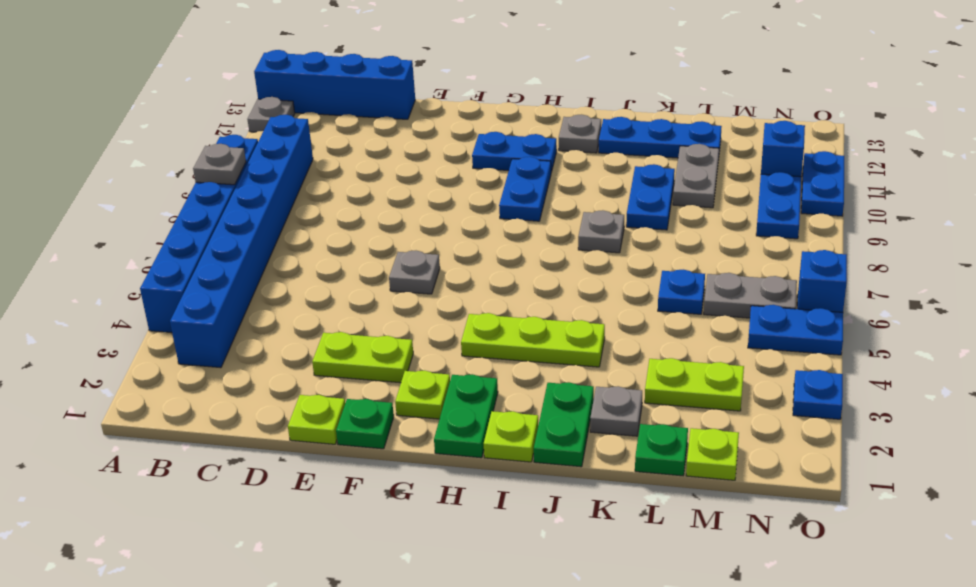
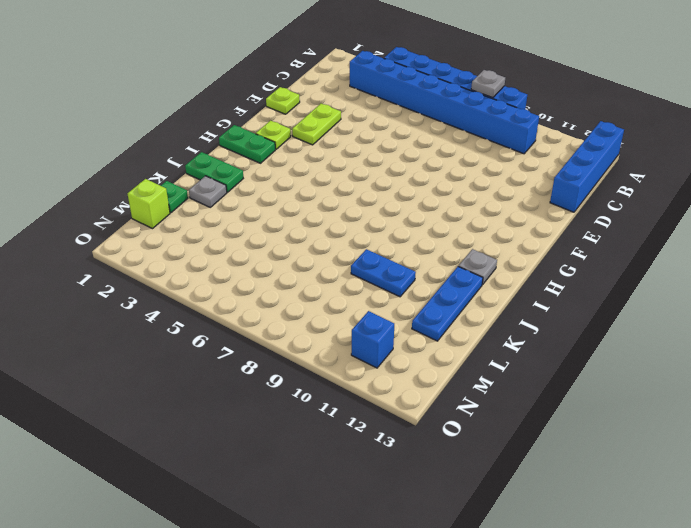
lime brick M1 level 1 -> lime plate M1 level 1
none -> grey plate A12 level 1
none -> green plate F1 level 1
none -> grey plate F6 level 1
none -> blue plate G11:H11 level 1

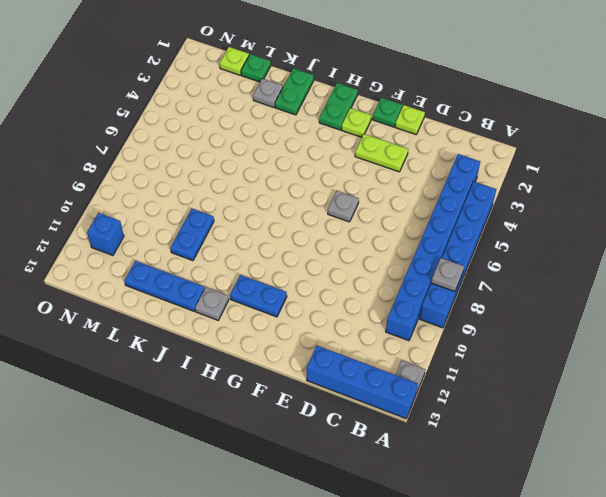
none -> lime plate H4:J4 level 1
none -> blue plate H9:H10 level 1
none -> lime plate I1 level 1
none -> grey plate J8 level 1

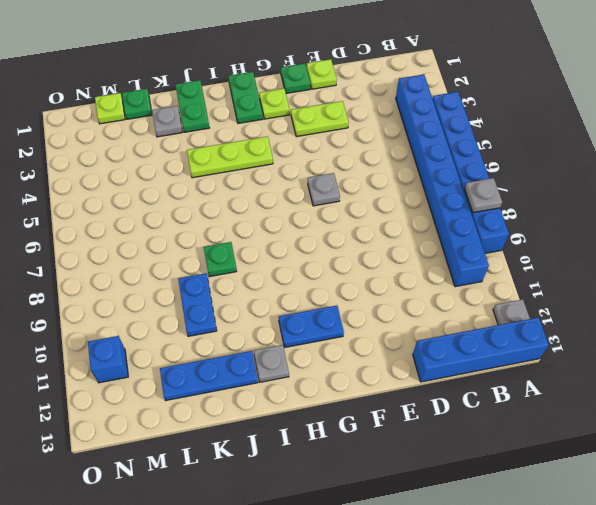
green plate J8 level 1 -> grey plate J8 level 1
none -> blue plate H9:H10 level 1
none -> lime plate I1 level 1
none -> lime plate L3:M3 level 1
none -> blue plate L6 level 1

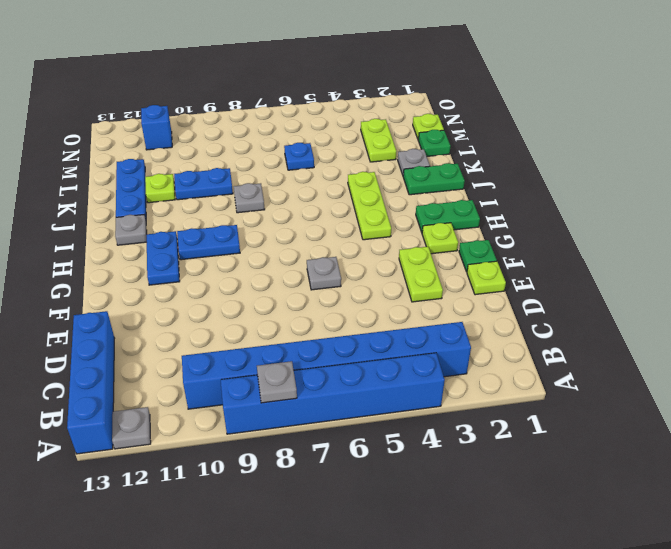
lime plate K11 level 1 -> lime plate I1 level 1
none -> grey plate L10:L11 level 1
none -> grey plate M6:N6 level 1
none -> blue plate N5:O5 level 1
none -> blue plate N9:N10 level 1

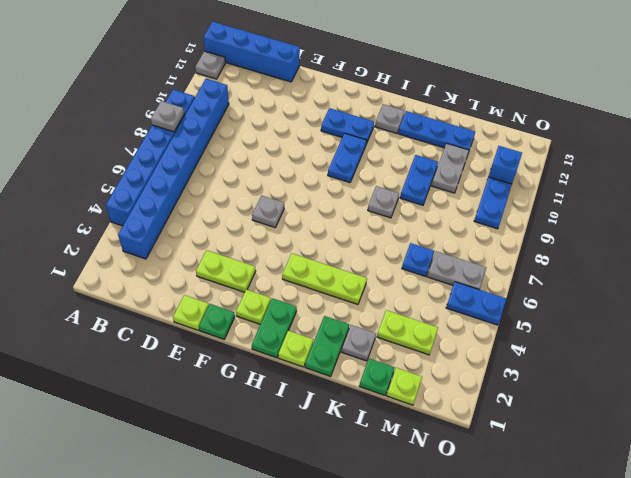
none -> blue plate O3 level 1
none -> blue brick O6 level 1
none -> blue plate O10:O11 level 1

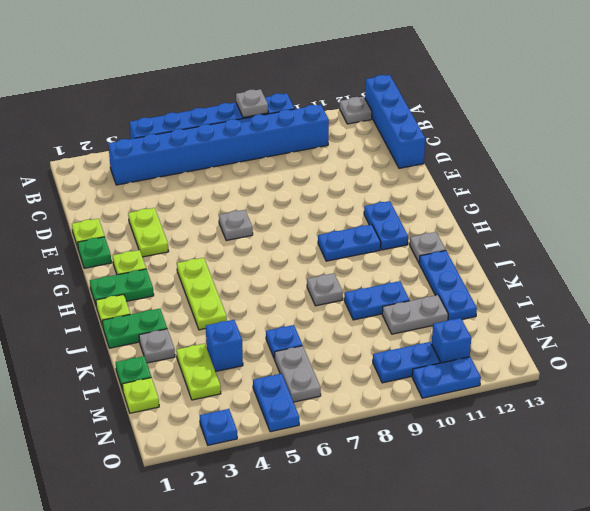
blue brick L4 level 1 -> blue brick O6 level 1

